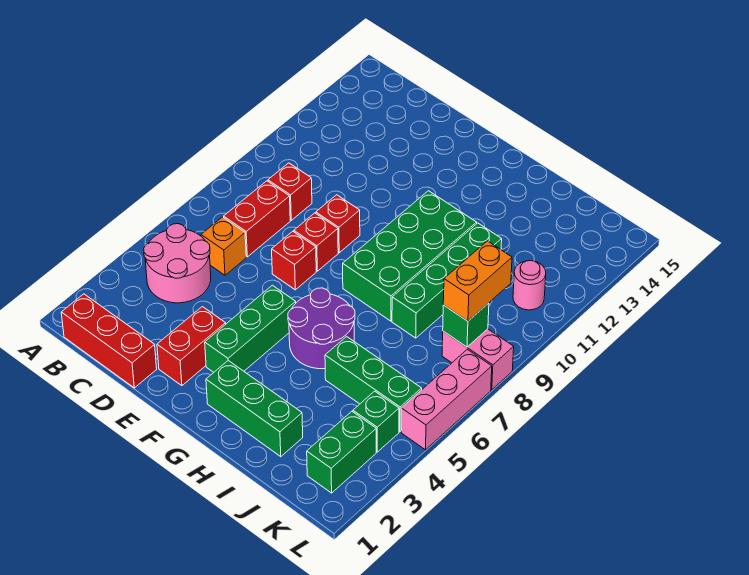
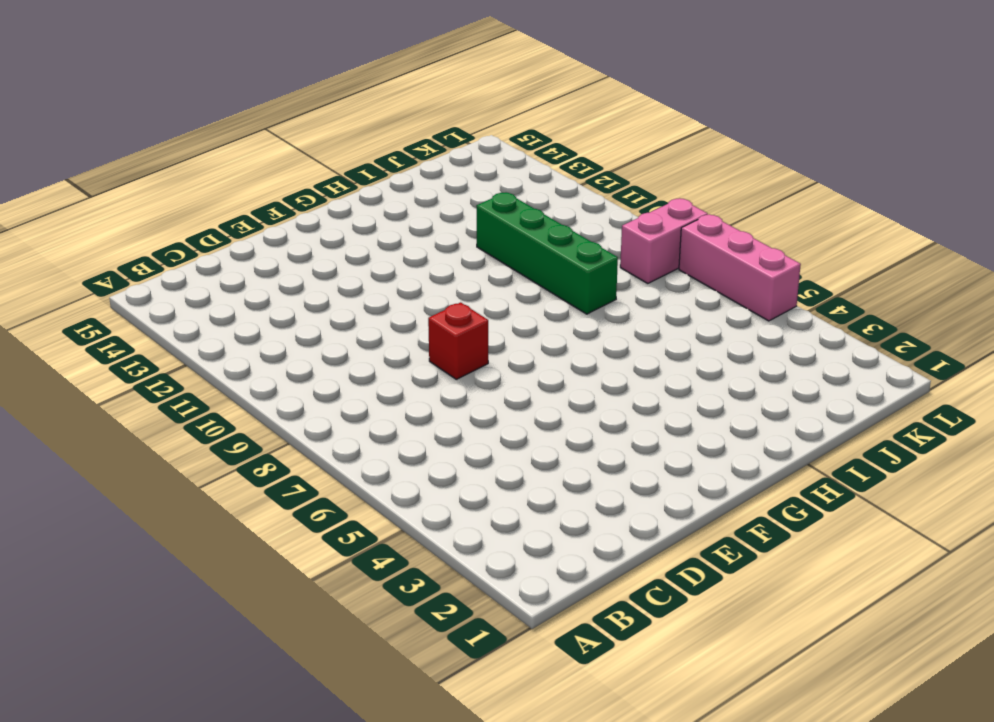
none -> red brick B1:D1 level 1
none -> pink round brick B4:C5 level 1
none -> orange brick C6 level 1

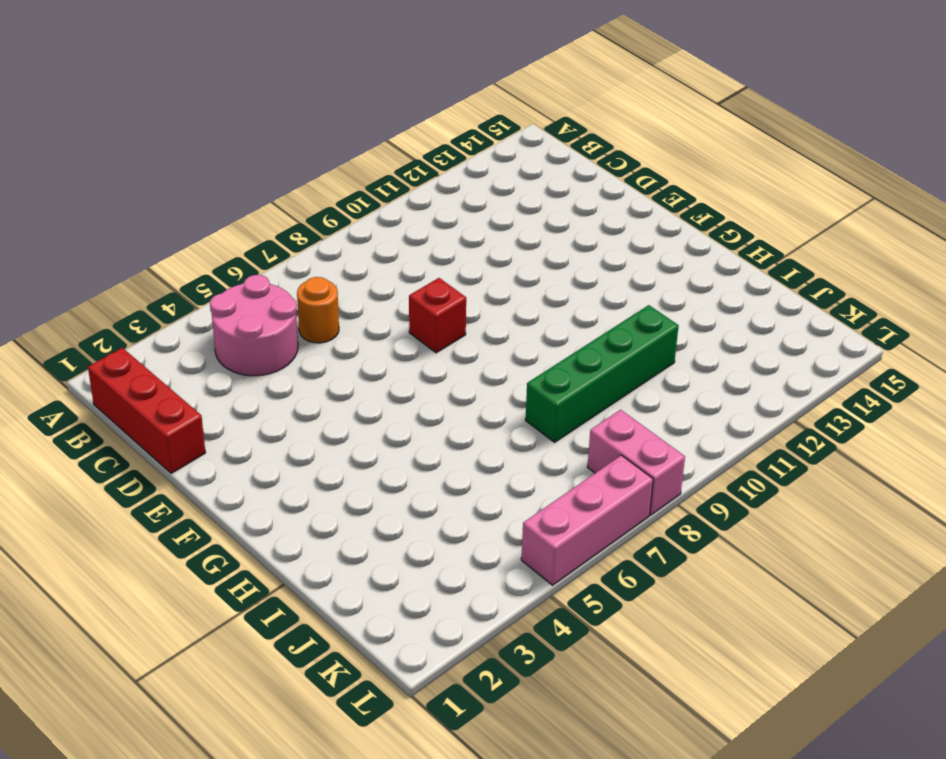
orange round brick C6 level 1 -> orange brick C6 level 1
none -> red brick C7:C8 level 1
none -> red brick C9 level 1
none -> red brick E2:E3 level 1

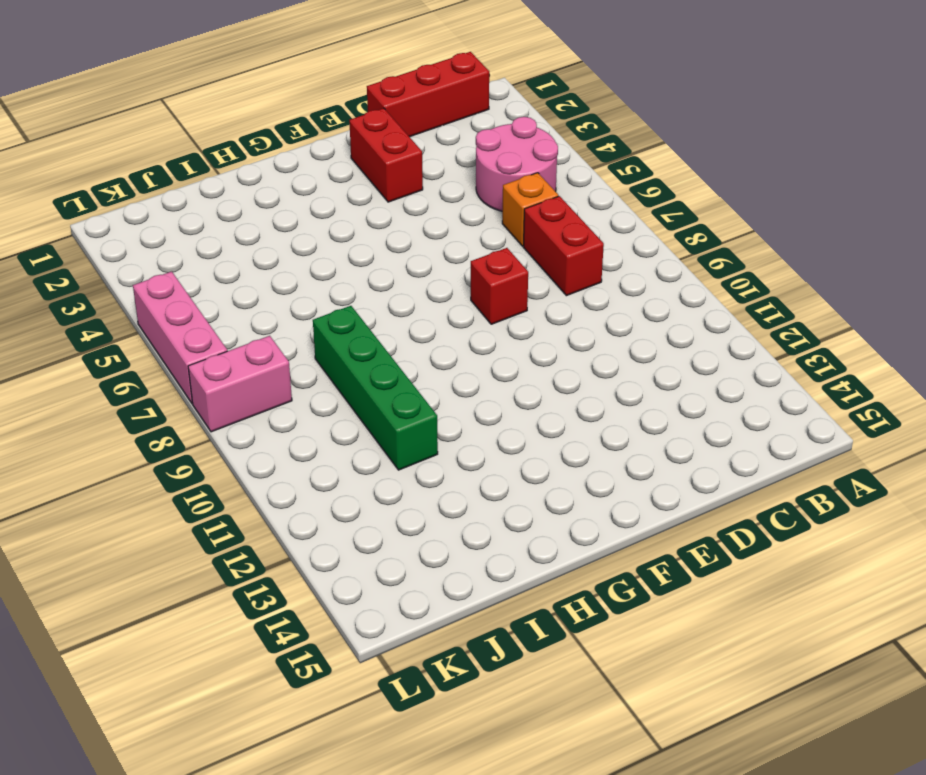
none -> red brick C9 level 1
none -> red brick E7 level 1
none -> red brick E9 level 1

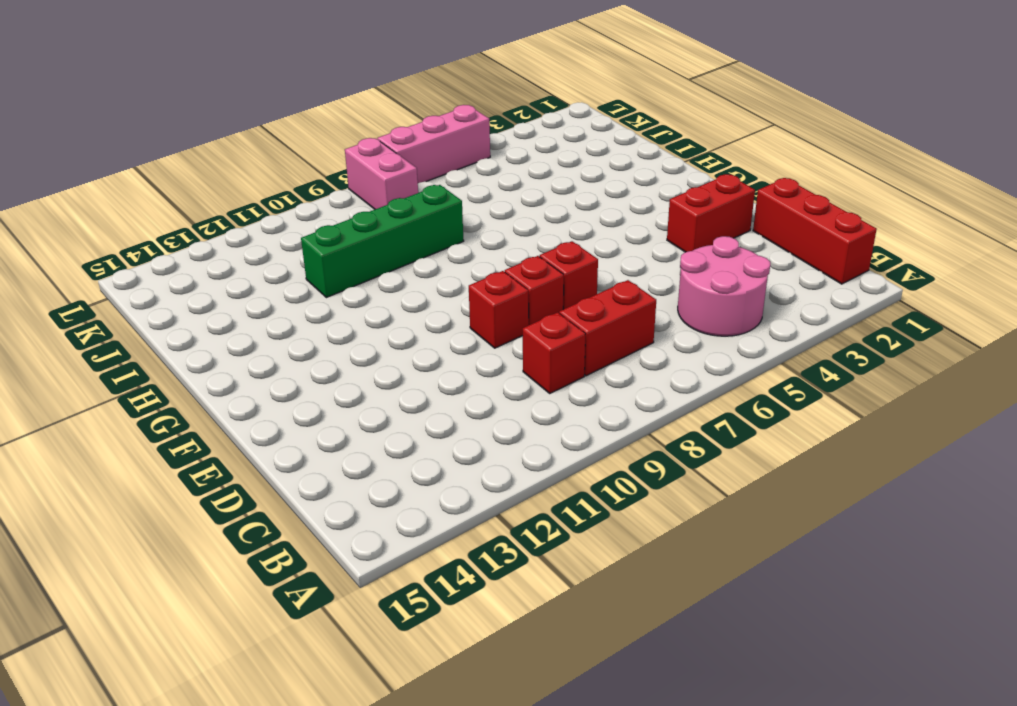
none -> orange brick C6 level 1
none -> green brick F3:F5 level 1
none -> green brick G2:I2 level 1

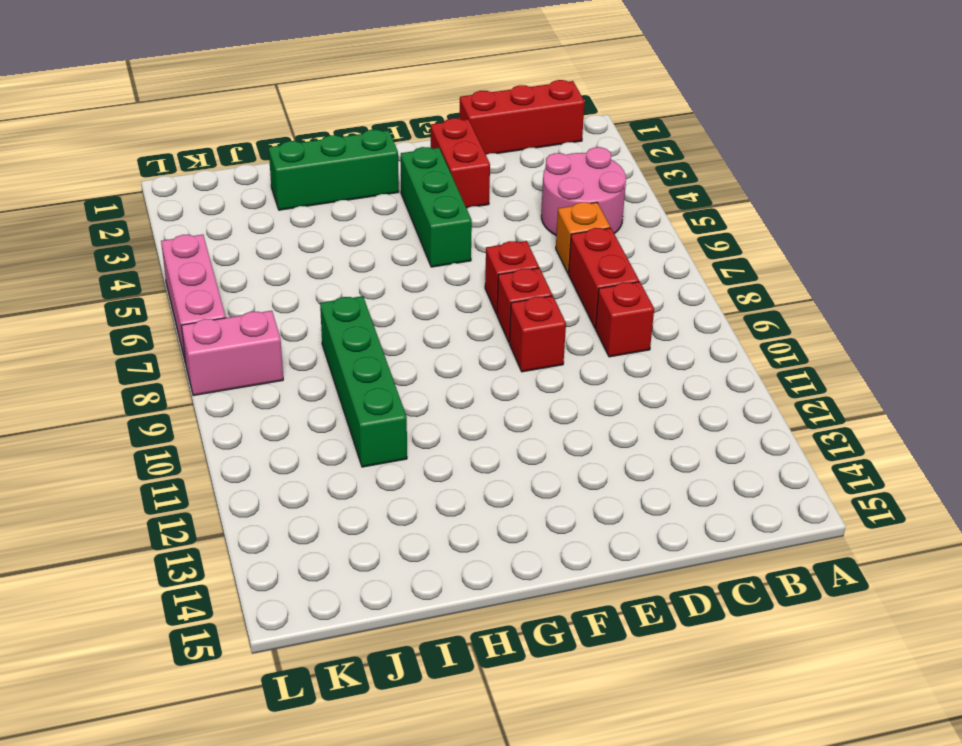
none -> purple round brick G5:H6 level 1
none -> green brick G8:H11 level 1
none -> green brick I5:K5 level 1

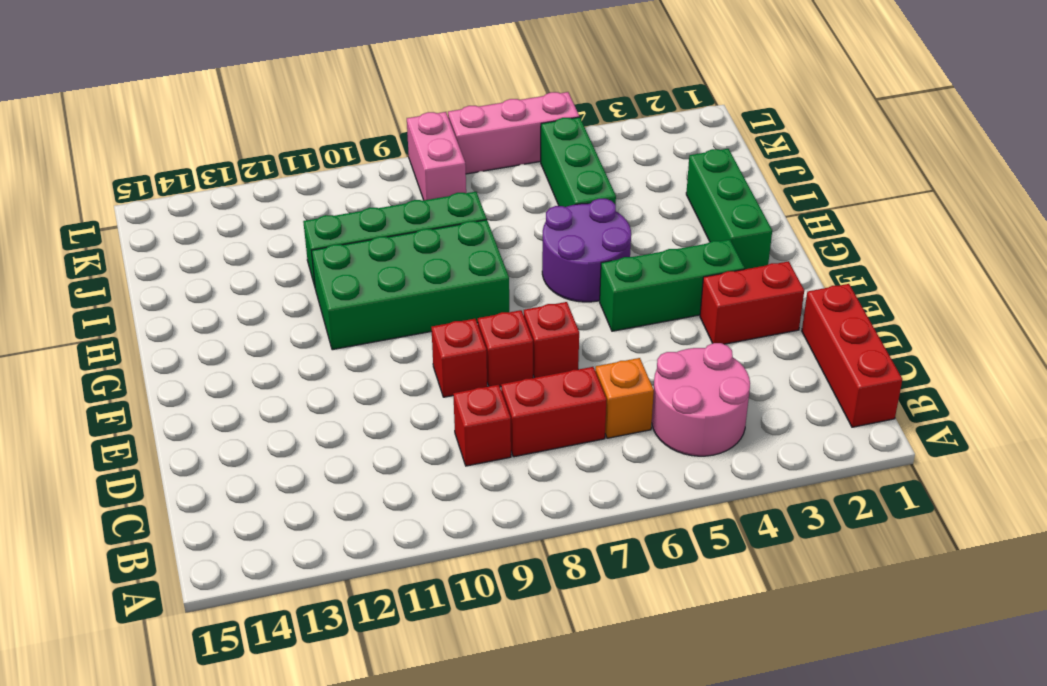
none -> green brick K2:K3 level 1
none -> green brick K4 level 1
none -> pink round brick K11 level 1

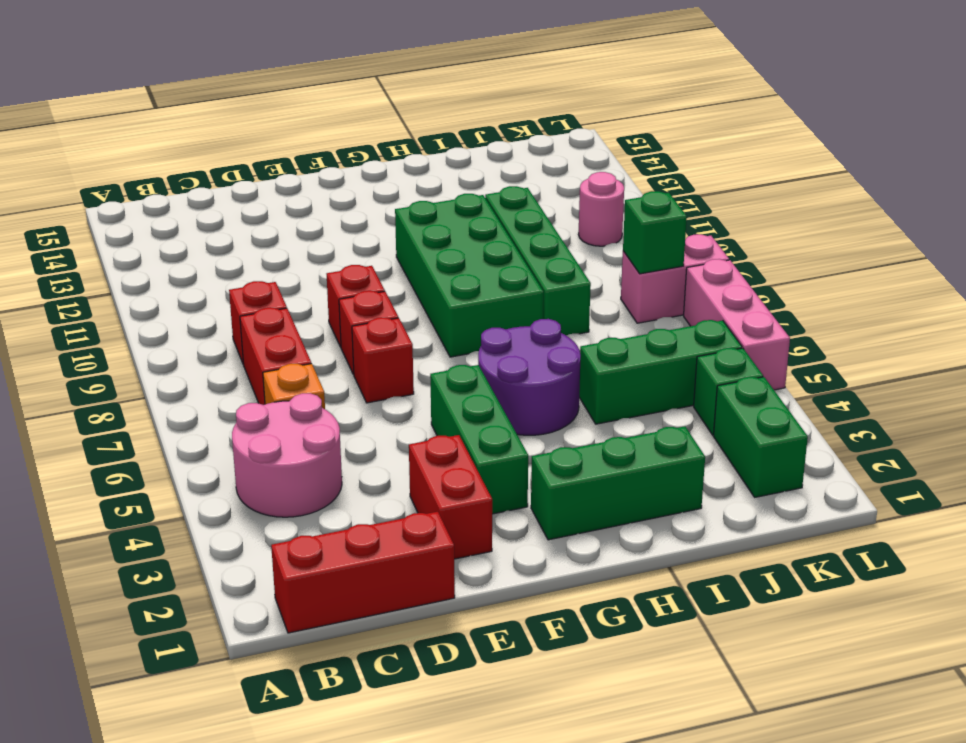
none -> orange brick K8:K9 level 3

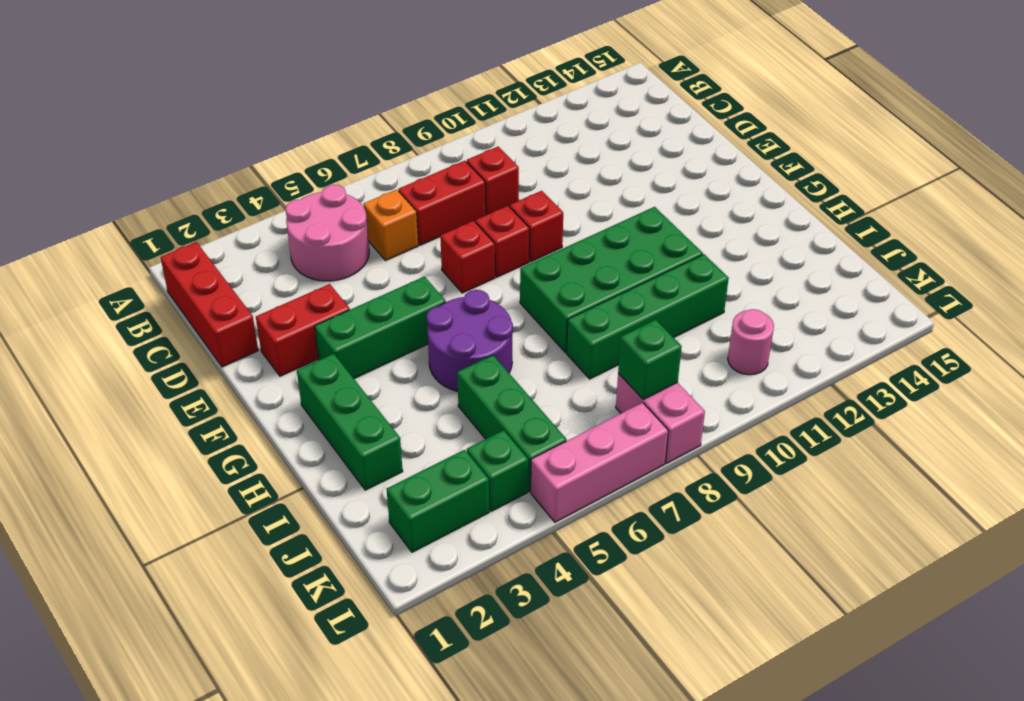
none -> orange brick K8:K9 level 3

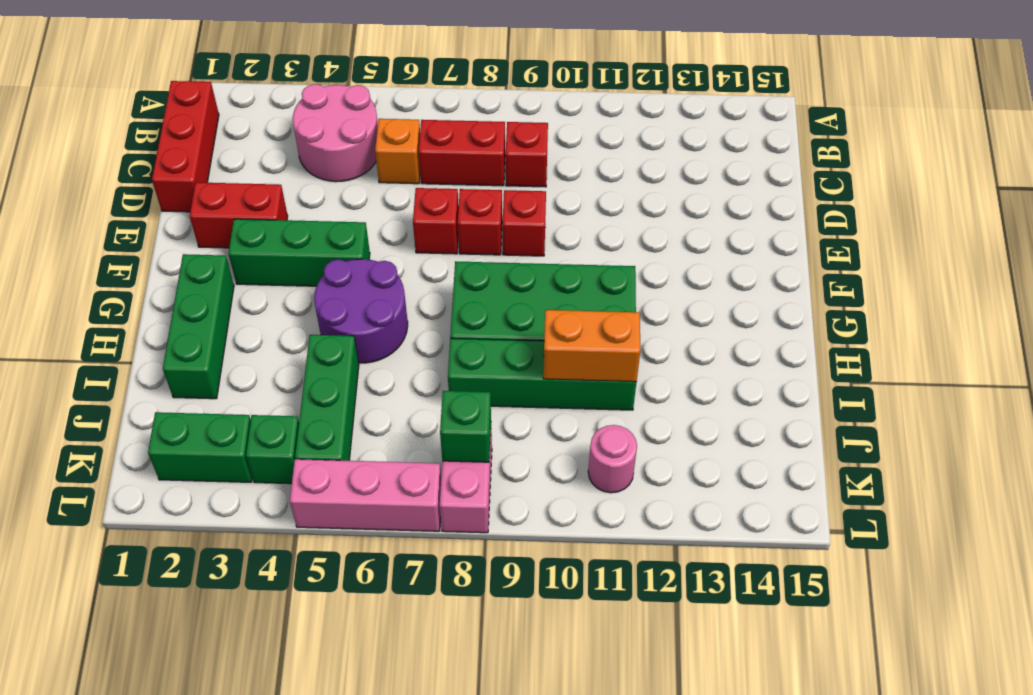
orange brick I10:I11 level 2 -> orange brick K8:K9 level 3

